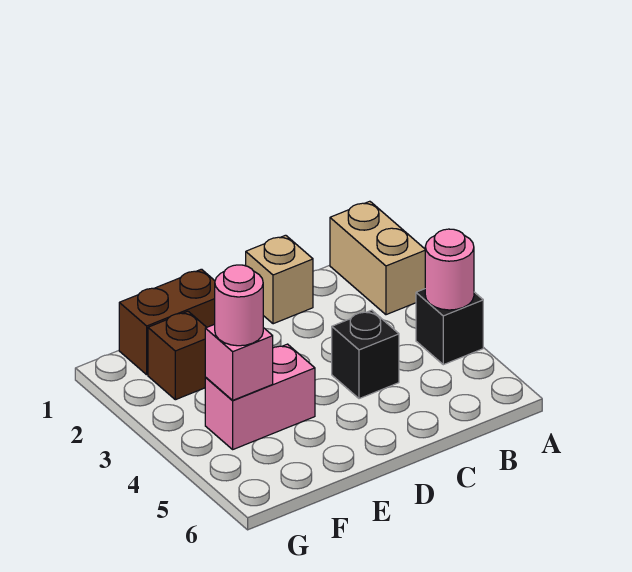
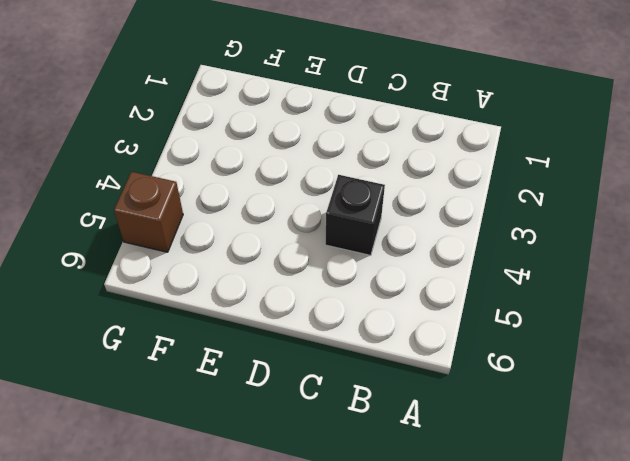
brown brick G5 level 1 -> brown brick F2 level 1
none -> tan brick A1:A2 level 1
none -> black brick A4 level 1

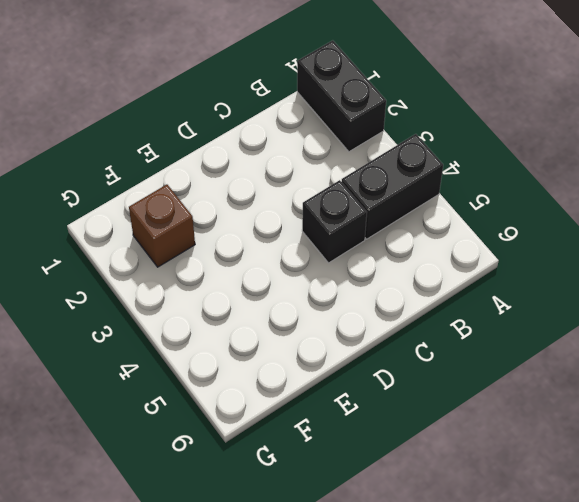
black brick A1:A2 level 1 -> tan brick A1:A2 level 1
black brick A4:B4 level 1 -> black brick A4 level 1
none -> tan brick C1 level 1
none -> brown brick E1:F1 level 1

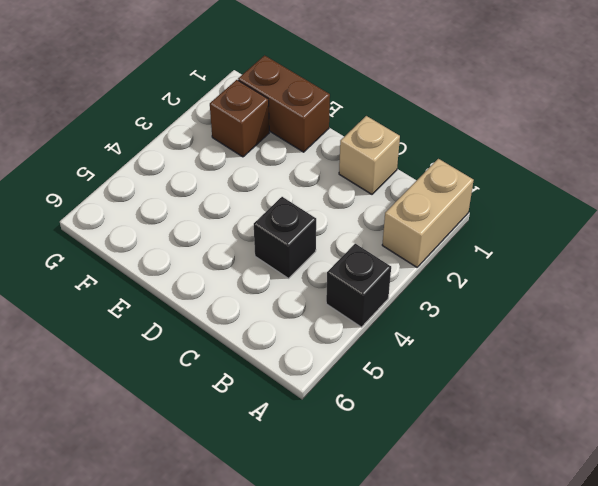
none -> pink brick E4:F4 level 1
none -> pink round brick A4 level 2

